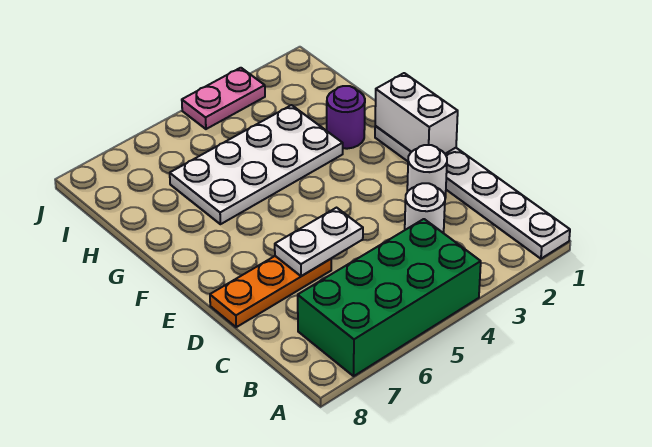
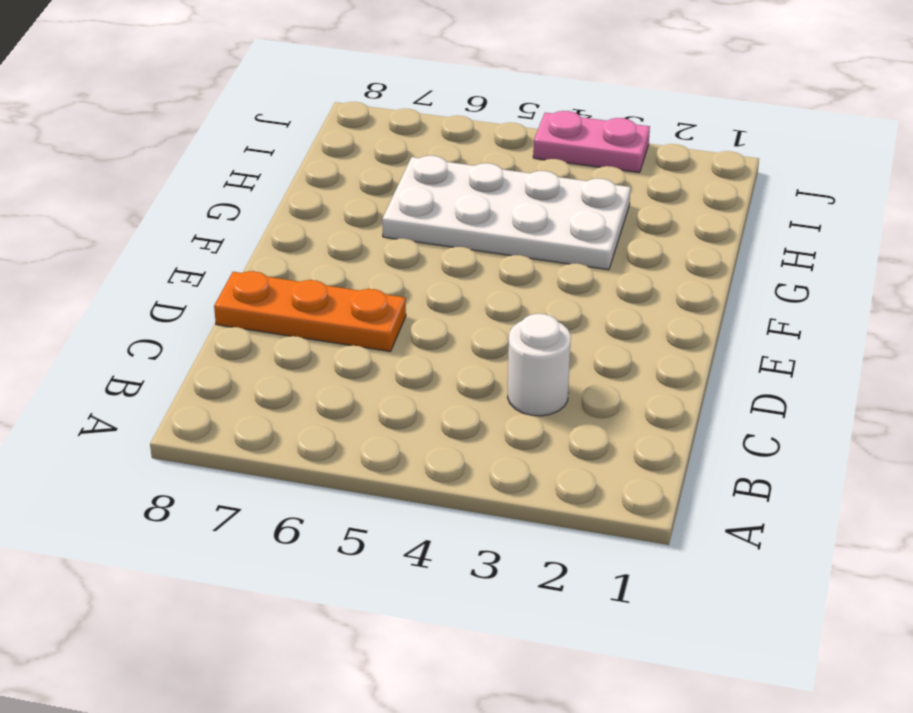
none -> white plate A1:F1 level 1
none -> green brick A4:B7 level 1

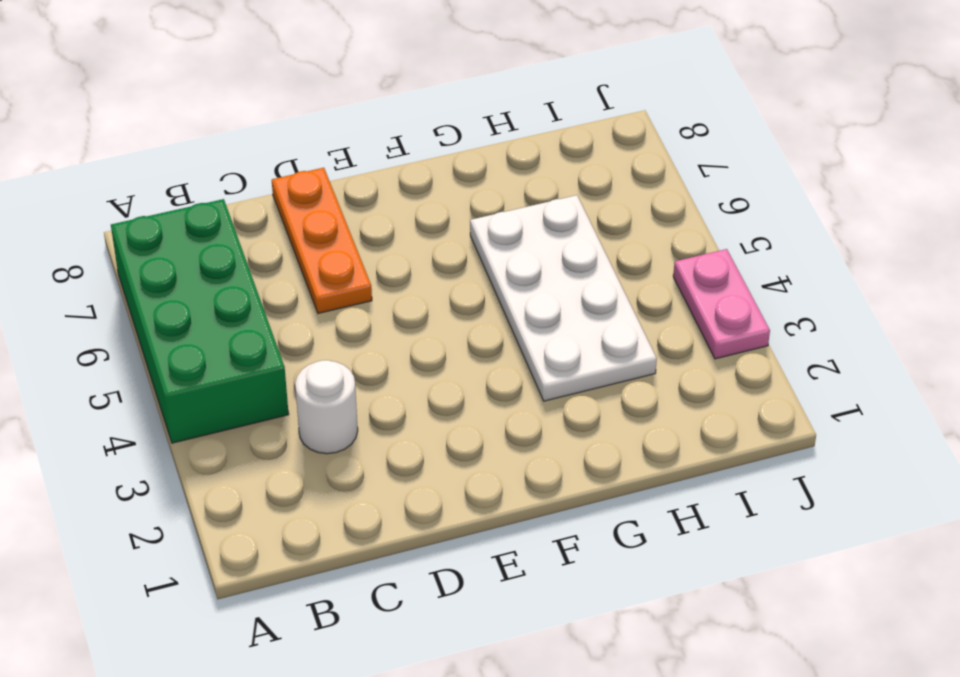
none -> white plate A1:F1 level 1
none -> white round brick D2 level 1

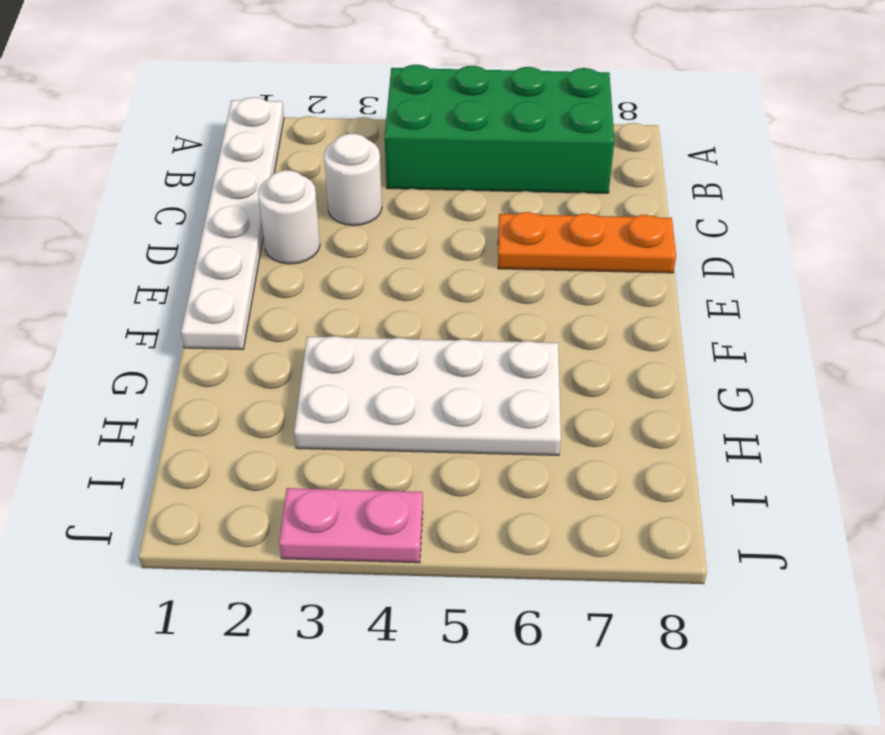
none -> purple round brick G2 level 1
none -> white plate D5:D6 level 2

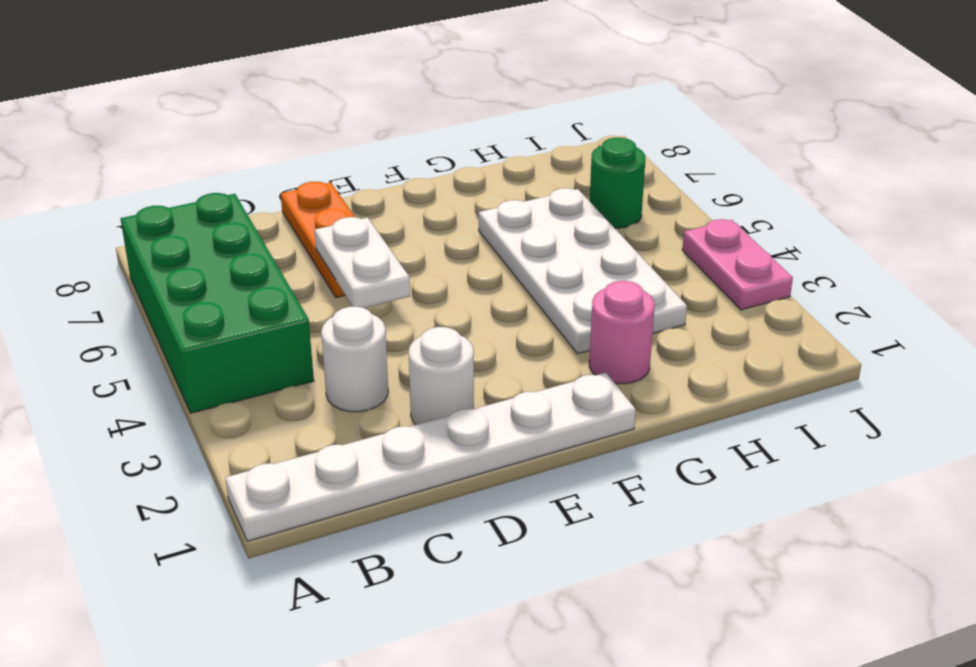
pink round brick G2 level 1 -> purple round brick G2 level 1
green round brick I6 level 1 -> none
none -> white brick E1:F1 level 2

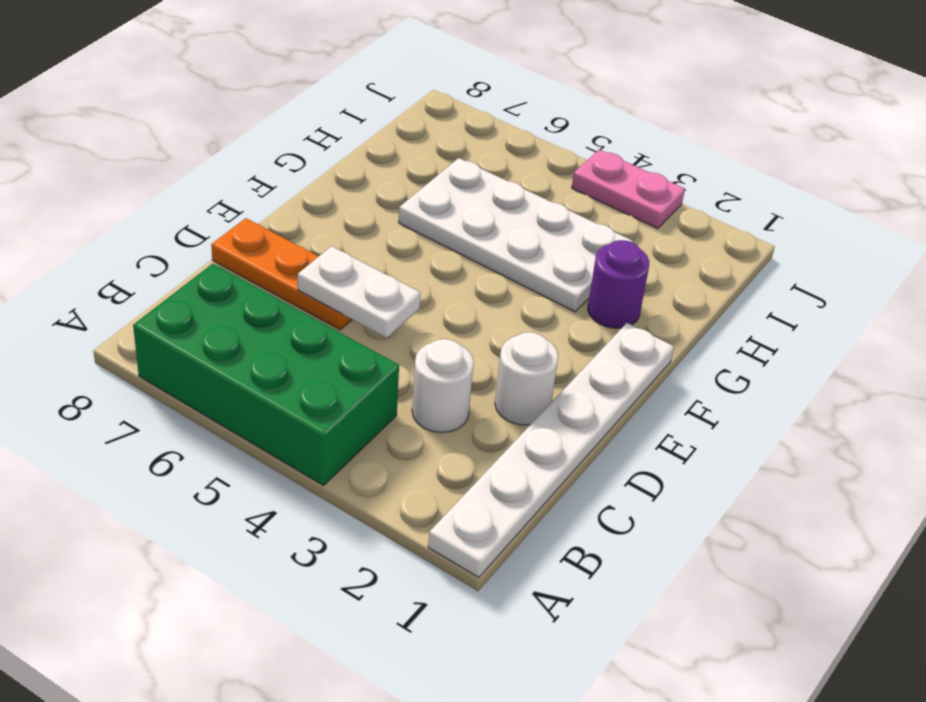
none -> white brick E1:F1 level 2

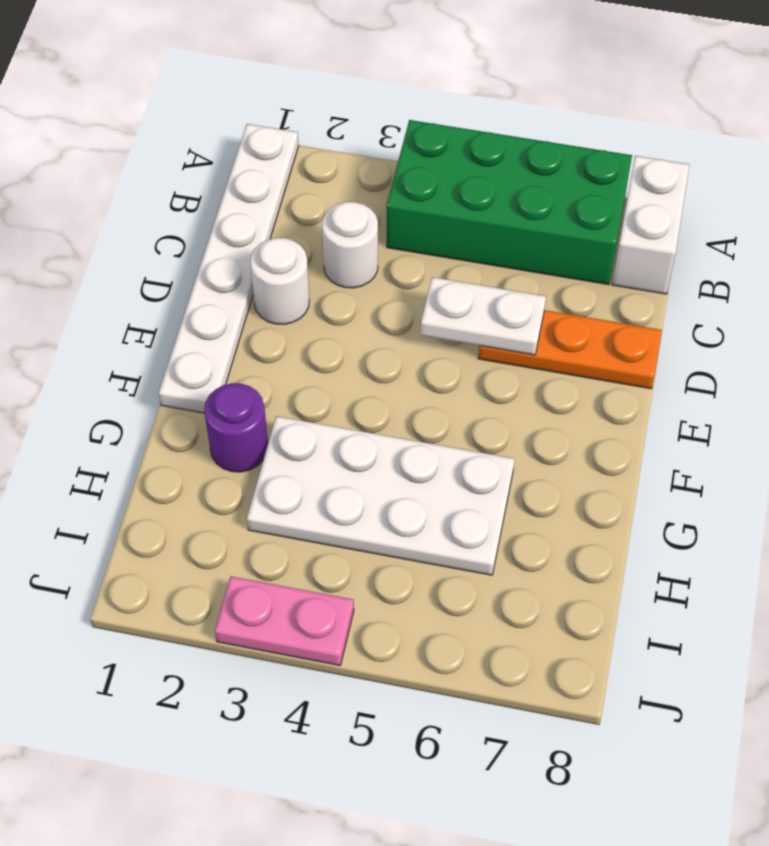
white brick A8:B8 level 1 -> white brick E1:F1 level 2

